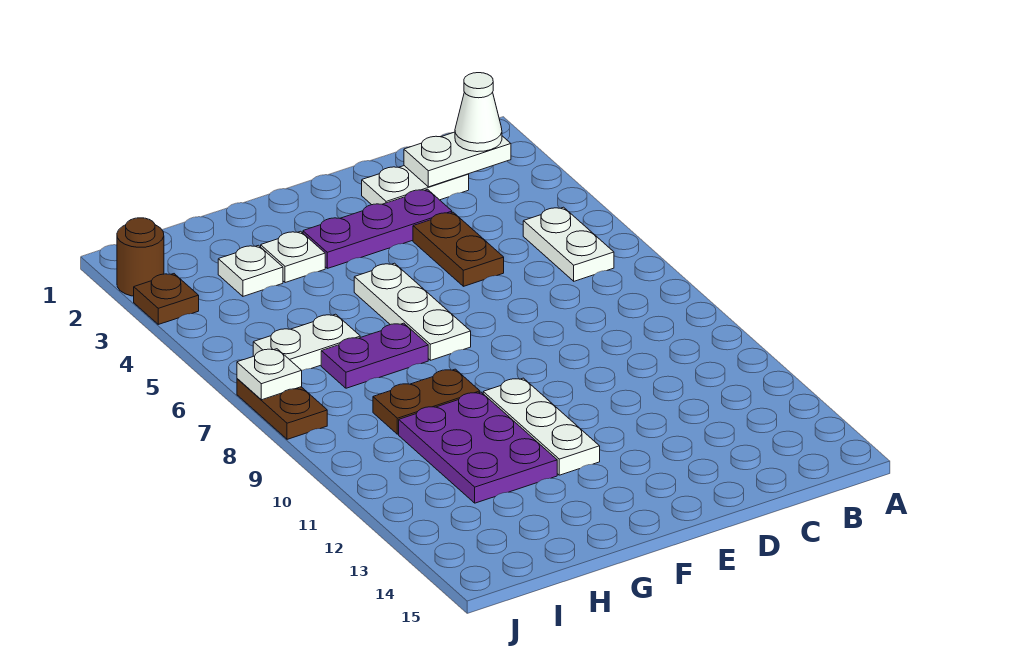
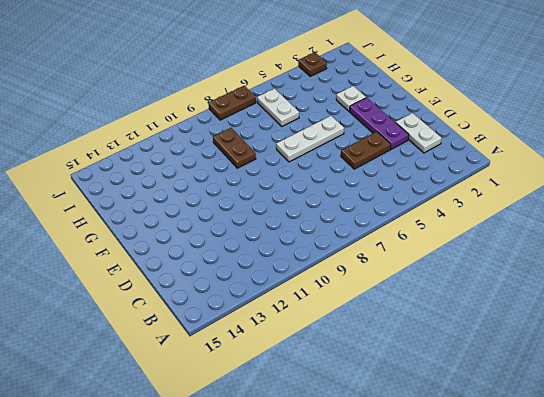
none -> white plate B5:B6 level 1
none -> white plate F10:F12 level 1
none -> purple plate G7:H7 level 1

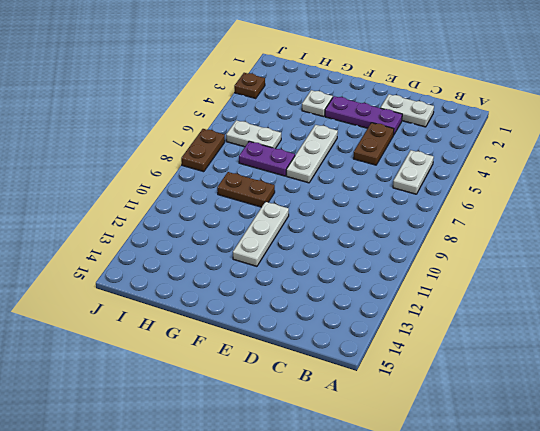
none -> purple plate G10:H12 level 1
none -> white plate H3 level 1
none -> brown round brick J2 level 1

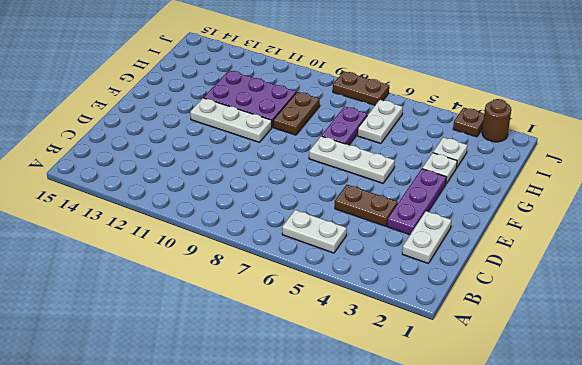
none -> white plate B2:C2 level 2
none -> white plate J7 level 2
none -> white cone B2 level 3

